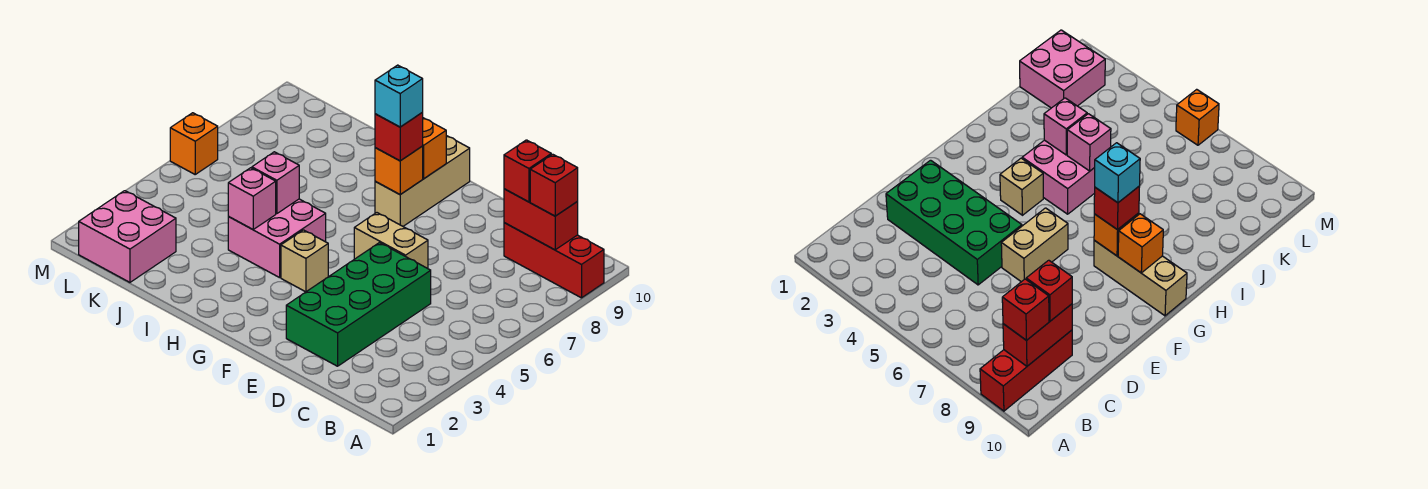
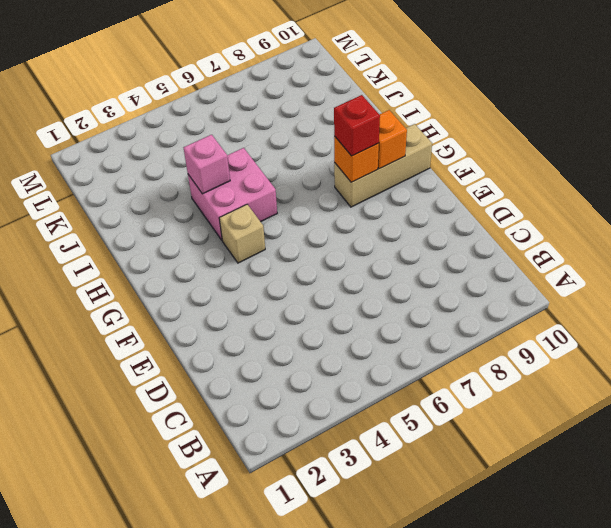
none -> red brick A9:C9 level 1
none -> green brick D2:E5 level 1
none -> tan brick E6:F6 level 1

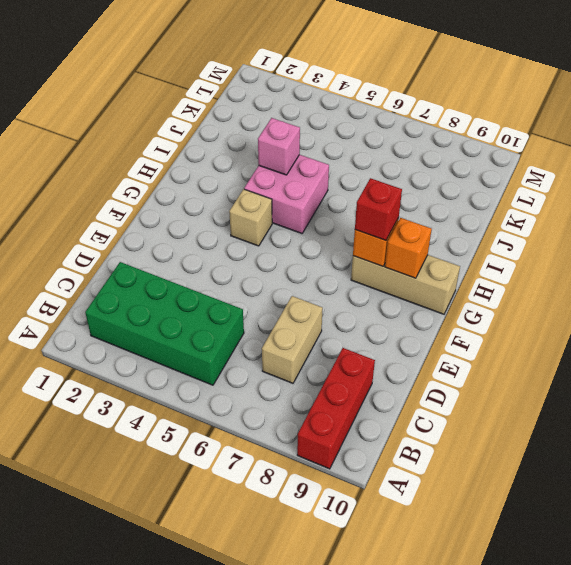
green brick B2:C5 level 1 -> green brick D2:E5 level 1
tan brick C7:D7 level 1 -> tan brick E6:F6 level 1
none -> pink brick K1:L2 level 1
none -> orange brick M6 level 1
none -> red brick B9:C9 level 2

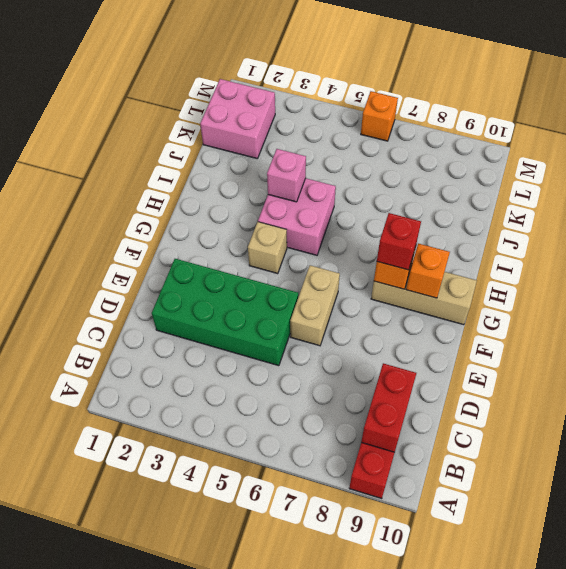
none -> pink brick I5 level 2
none -> red brick B9 level 3
none -> red brick C9 level 3

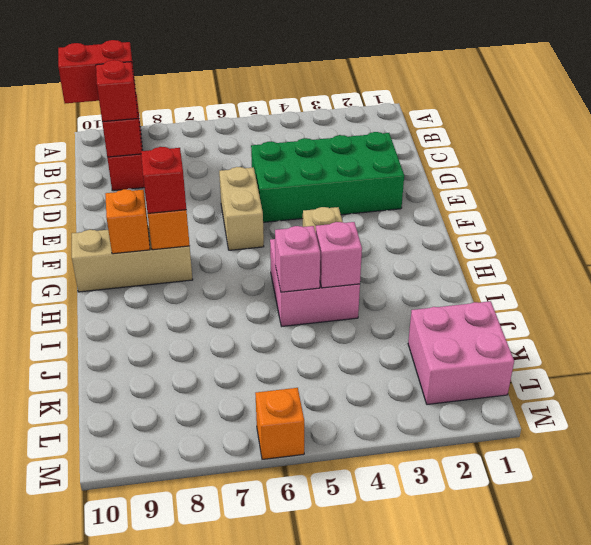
red brick B9:B10 level 3 -> red brick B9 level 3
none -> cyan brick G8 level 4

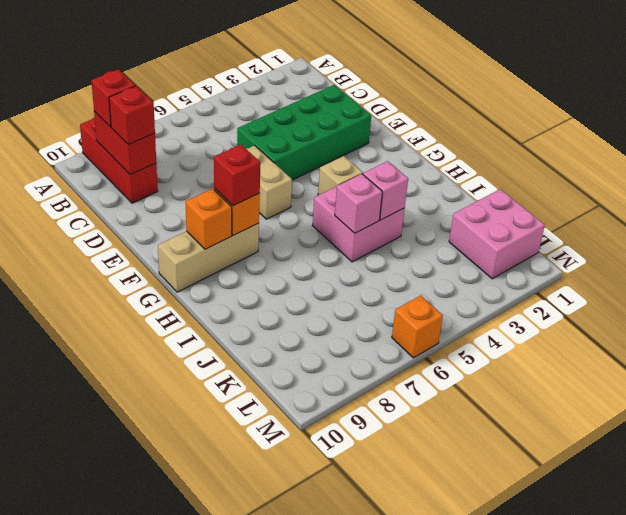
none -> cyan brick G8 level 4

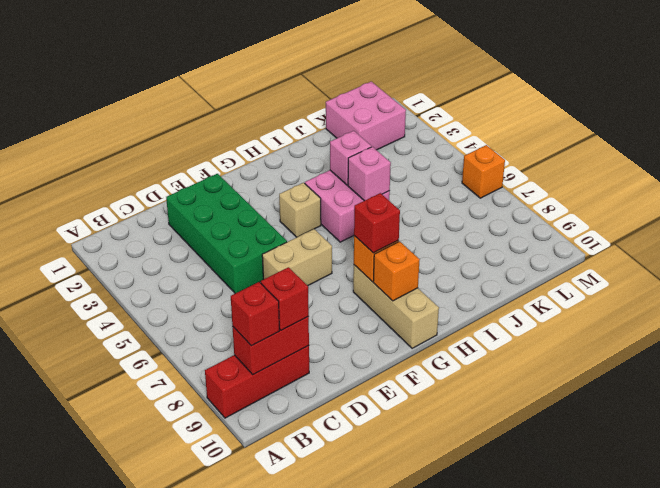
none -> cyan brick G8 level 4

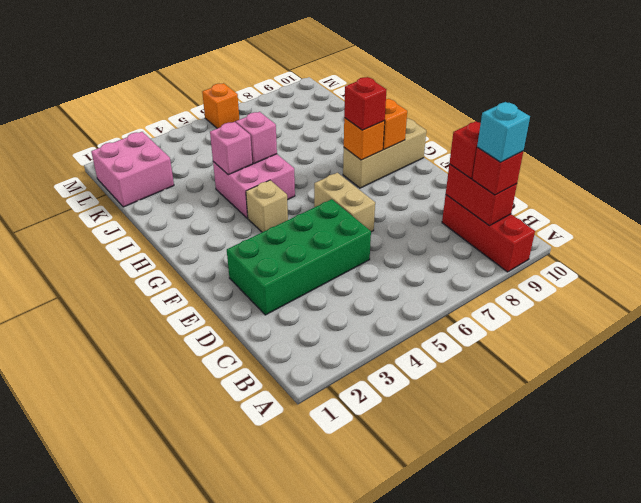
cyan brick B9 level 4 -> cyan brick G8 level 4

